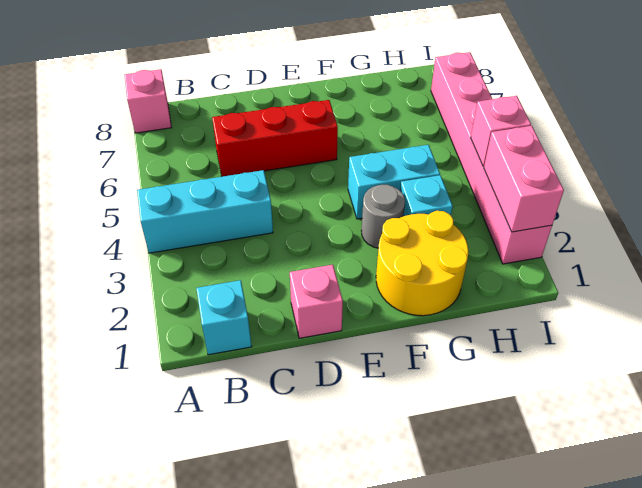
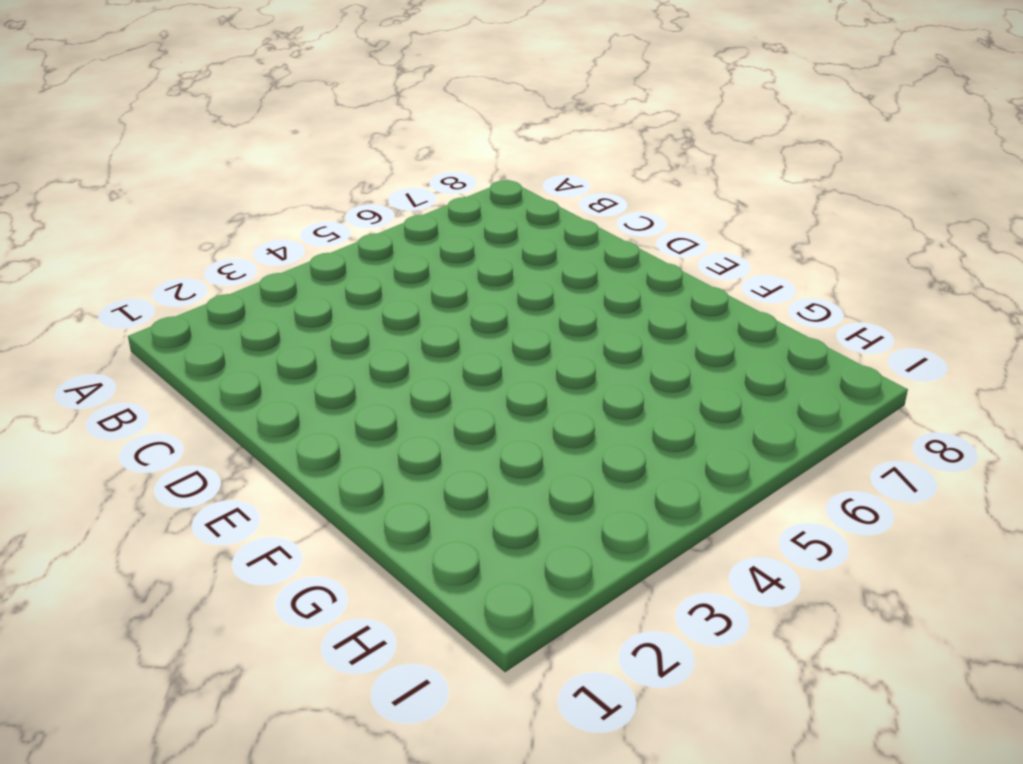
none -> cyan brick A4:C4 level 1
none -> pink brick A8 level 1
none -> cyan brick B1 level 1

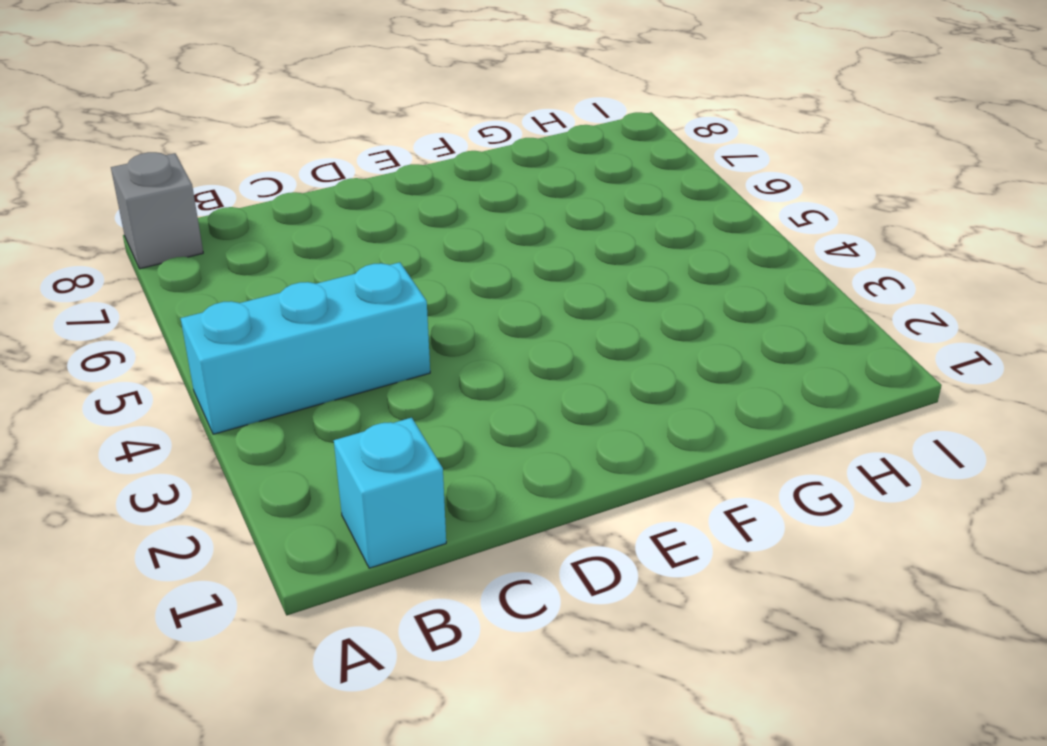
grey brick A8 level 1 -> pink brick A8 level 1
none -> red brick C6:E6 level 1
none -> pink brick D1 level 1
none -> yellow round brick F1:G2 level 1

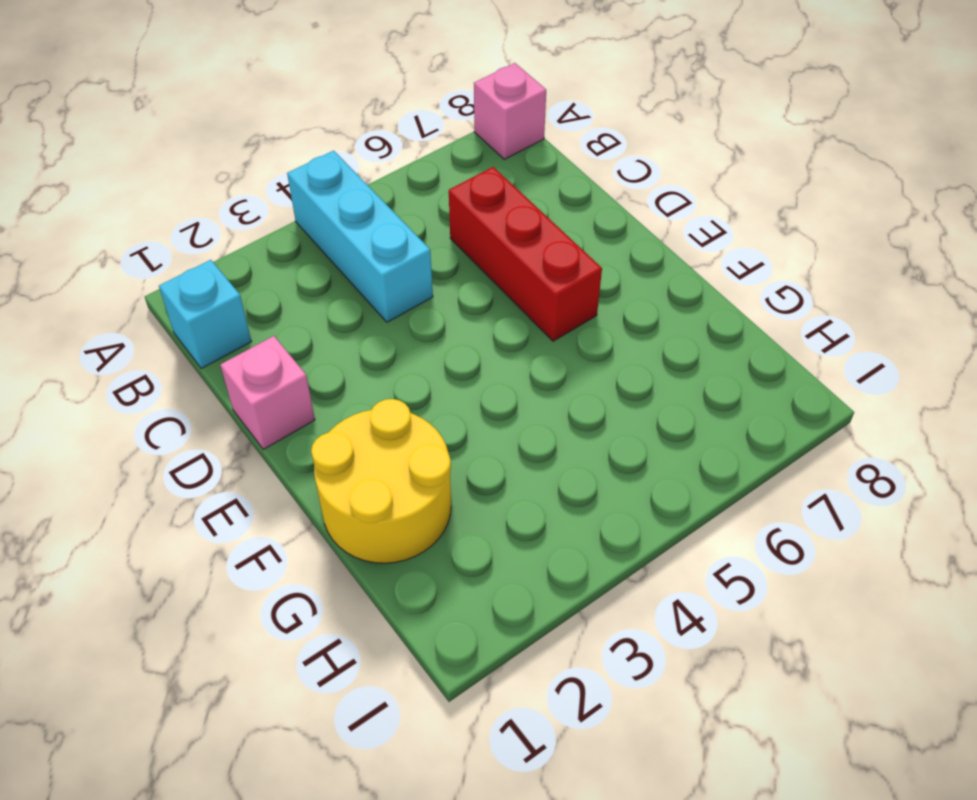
none -> grey round brick F3 level 1
none -> cyan brick F4:G4 level 1
none -> cyan brick G3 level 1

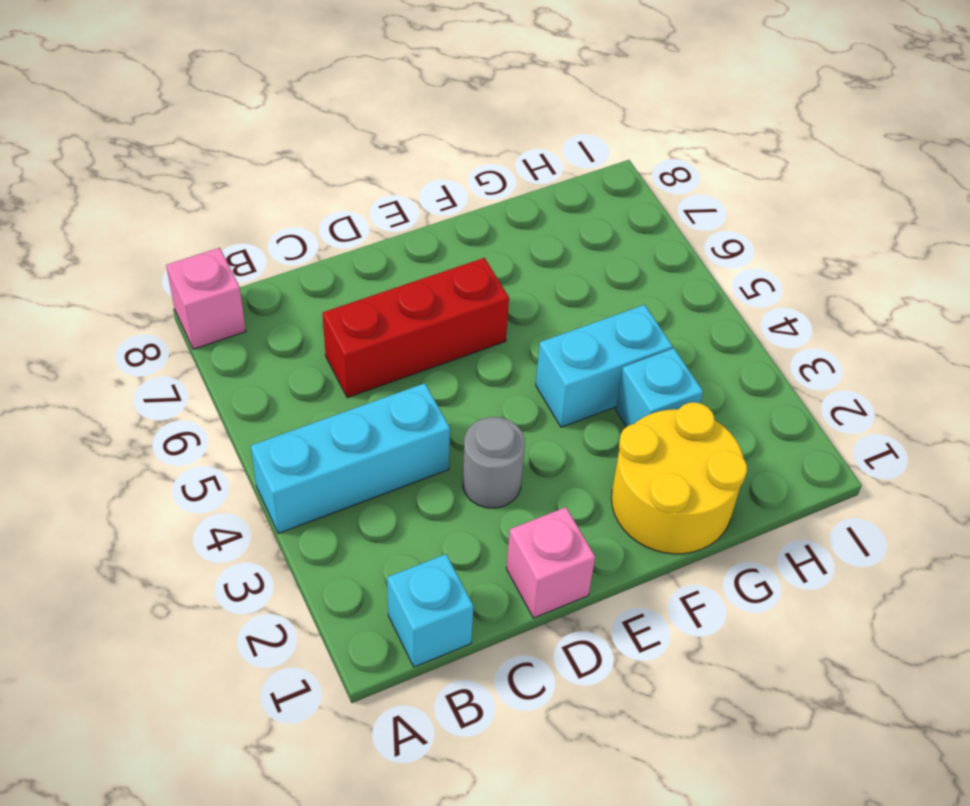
grey round brick D3 level 1 -> grey round brick F3 level 1
none -> pink brick I2:I7 level 1
none -> pink brick I2:I3 level 2
none -> pink brick I4 level 2

